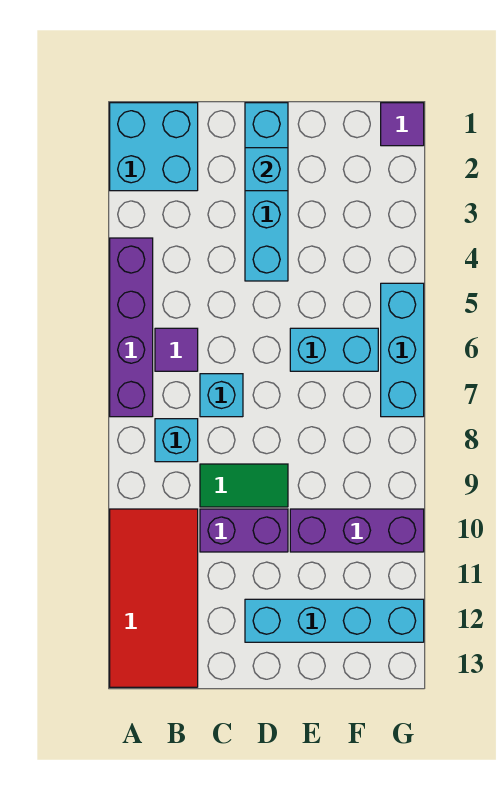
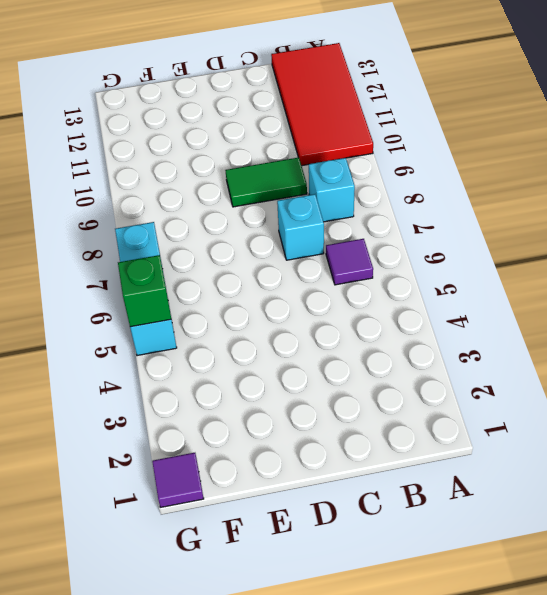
green brick G5 level 2 -> none
none -> cyan brick A1:B2 level 1
none -> purple brick A4:A7 level 1
none -> purple brick C10:D10 level 1

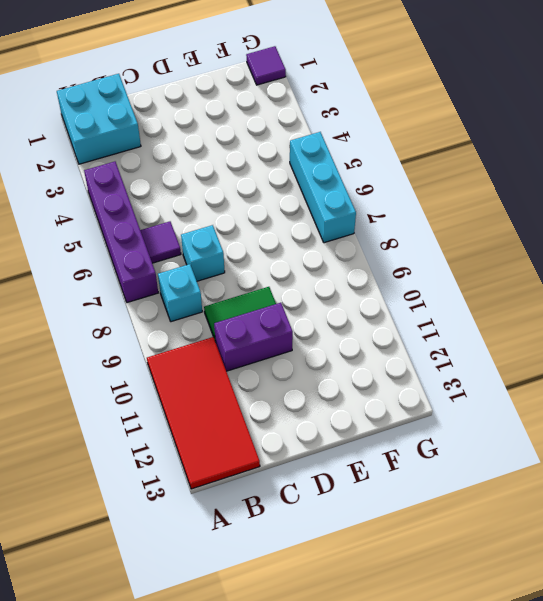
none -> cyan brick D1:D4 level 1
none -> cyan brick D12:G12 level 1
none -> cyan brick E6:F6 level 1

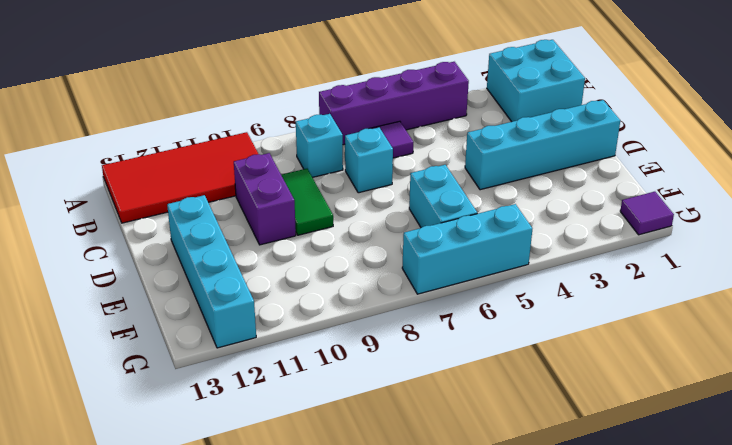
none -> purple brick E10:G10 level 1
none -> cyan brick D2 level 2

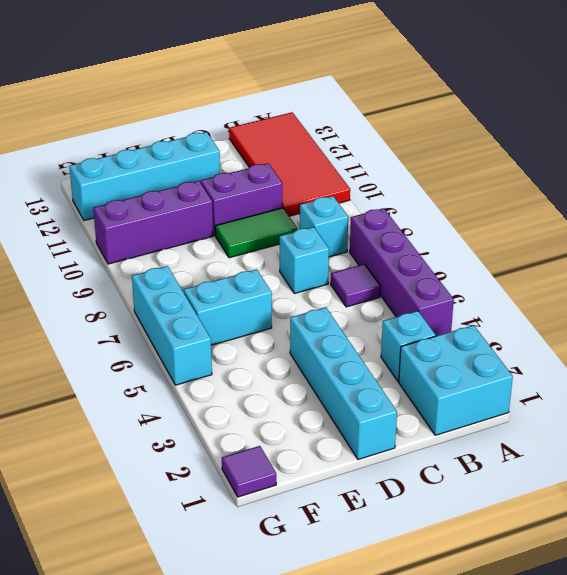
cyan brick B3 level 1 -> cyan brick D2 level 2

